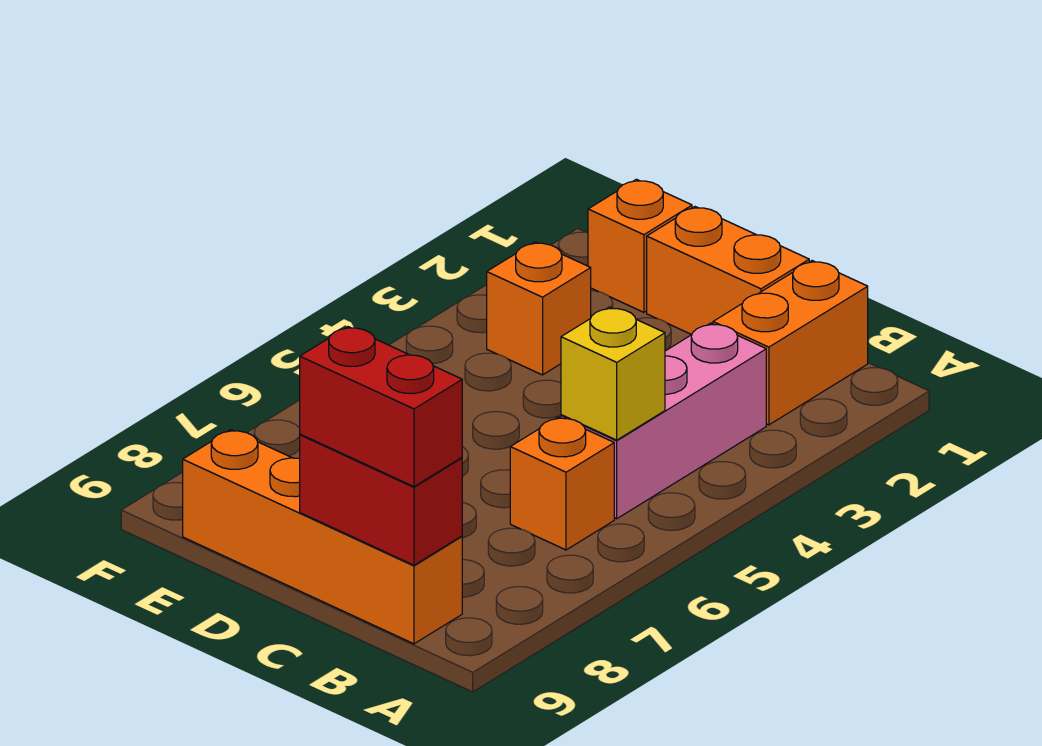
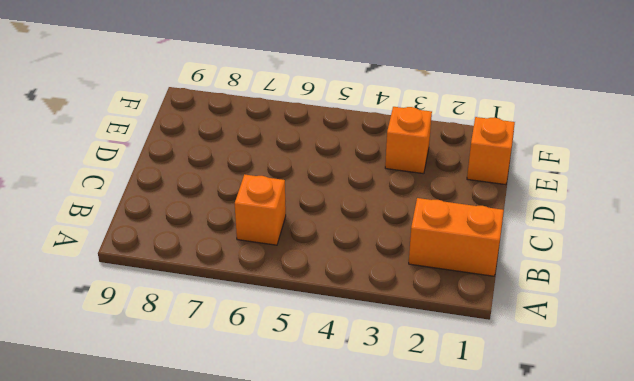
none -> pink brick B3:B5 level 1
none -> orange brick B9:E9 level 1

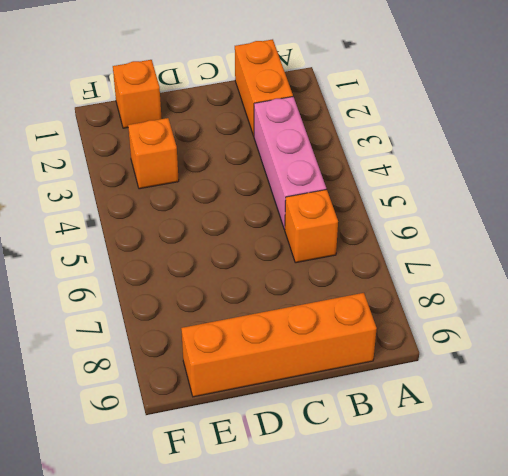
none -> orange brick C1:D1 level 1
none -> yellow brick B5 level 2

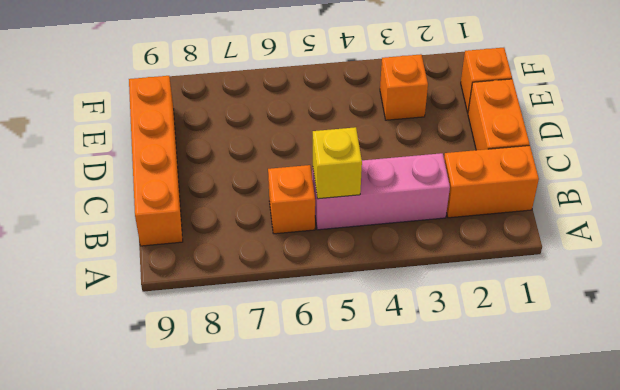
none -> red brick B9:C9 level 2
none -> red brick B9:C9 level 3

